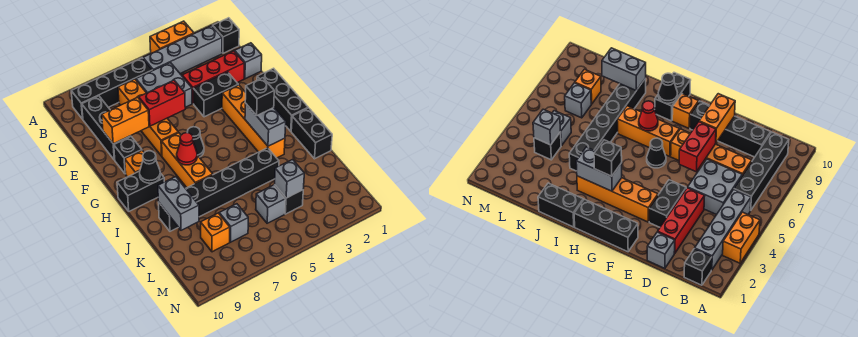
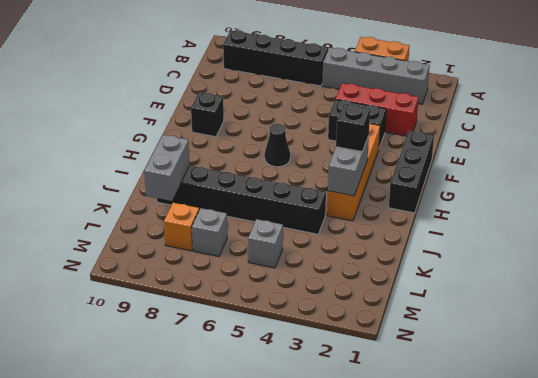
none -> black brick B1 level 1
none -> grey brick C5:D6 level 1
none -> orange brick C7:F7 level 1
none -> black brick C9:E9 level 1

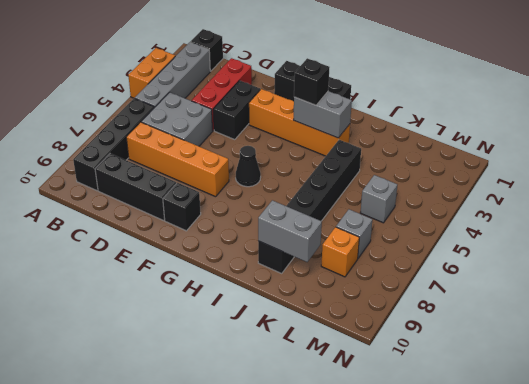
none -> grey brick D1 level 1
none -> orange brick G7:I7 level 1
none -> orange brick G9 level 1
none -> black brick H9:H10 level 1

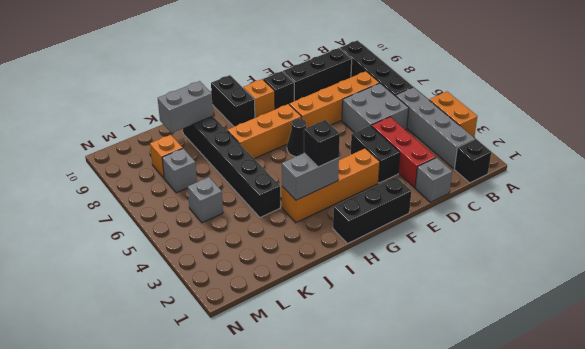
none -> black brick I1:J1 level 1
none -> black brick L4 level 1
none -> red brick E6:E7 level 2
none -> orange brick E8:E9 level 2

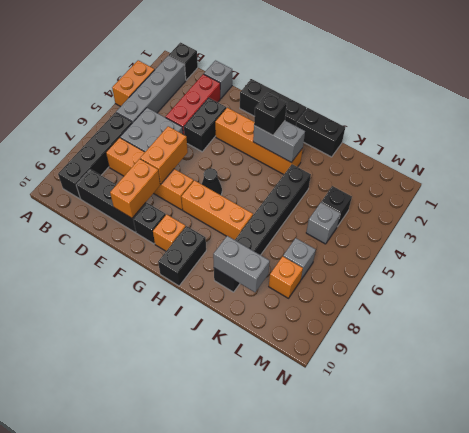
orange brick E6:E7 level 2 -> red brick E6:E7 level 2
none -> red cone H7 level 2
none -> black cone H9 level 2
none -> grey brick L4 level 2

